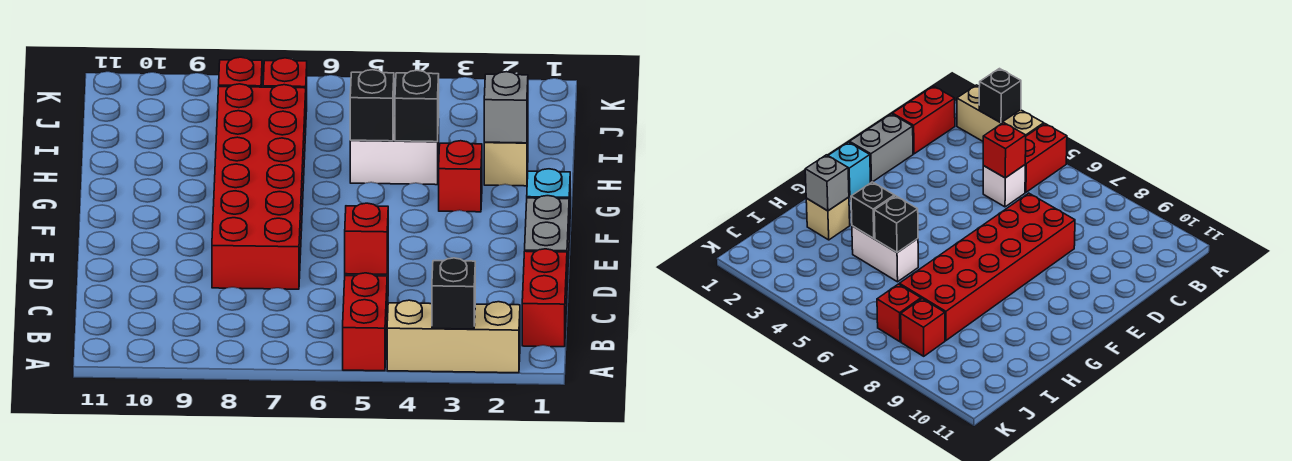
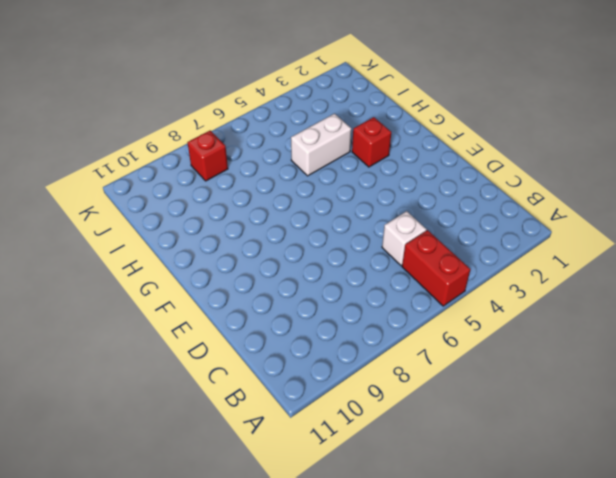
none -> tan brick A2:A4 level 1
none -> red brick B1:C1 level 1
none -> grey brick D1:E1 level 1

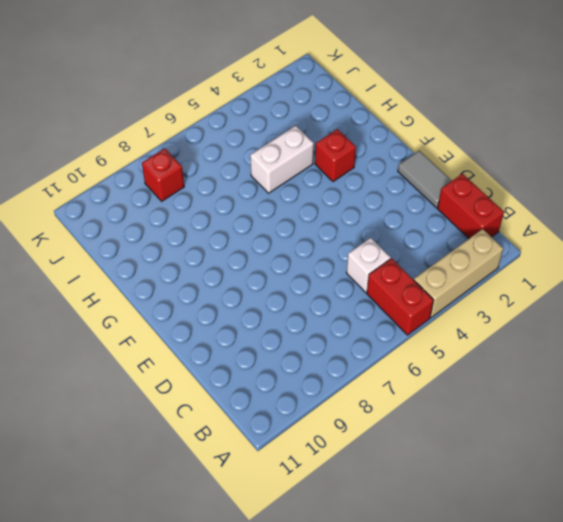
grey tile D1:E1 level 1 -> grey brick D1:E1 level 1
none -> red brick D7:I8 level 1
none -> cyan brick F1 level 1
none -> tan brick H2 level 1

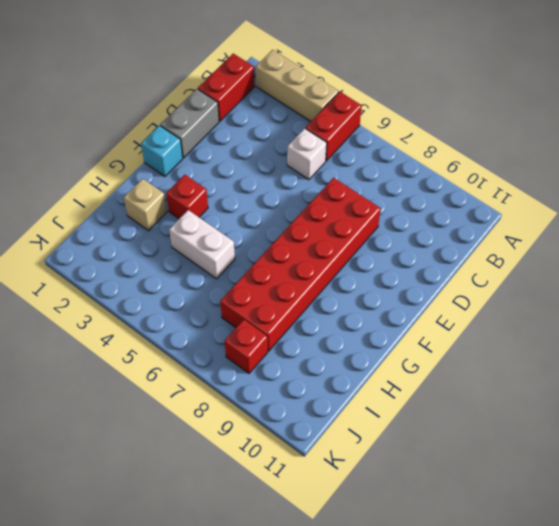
none -> red brick J7 level 1
none -> black brick A3 level 2
none -> red brick C5 level 2

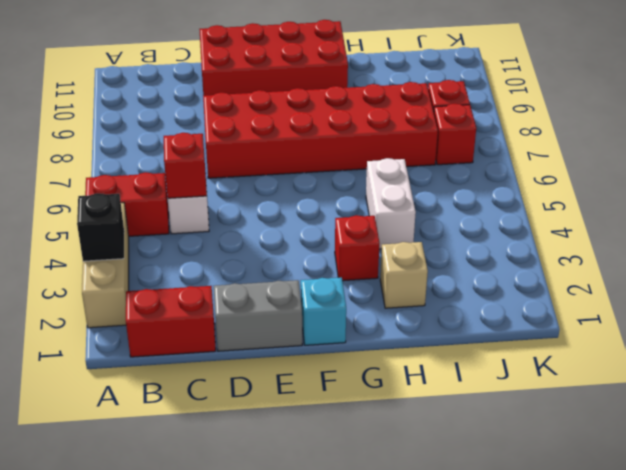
red brick D10:G11 level 1 -> none
none -> grey brick H2 level 2
none -> black brick H4 level 2
none -> black brick H5 level 2

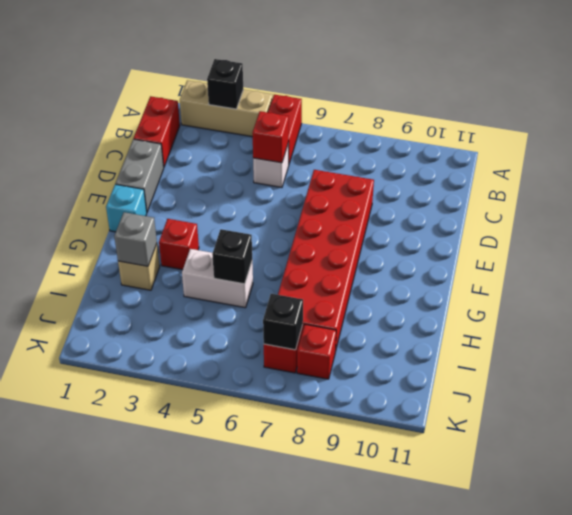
black brick J7 level 2 -> black brick H4 level 2

